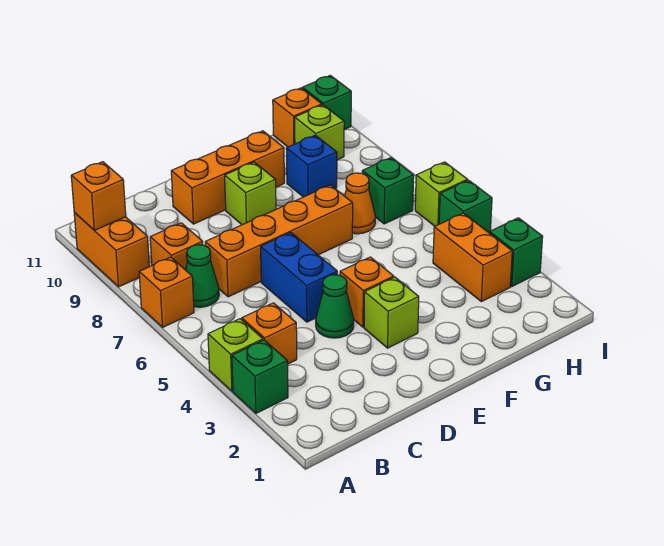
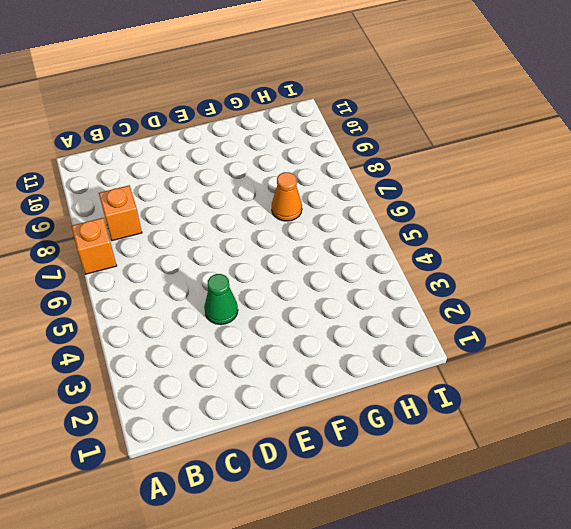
none -> green brick A3 level 1
none -> lime brick A4 level 1
none -> orange brick A9:A10 level 1

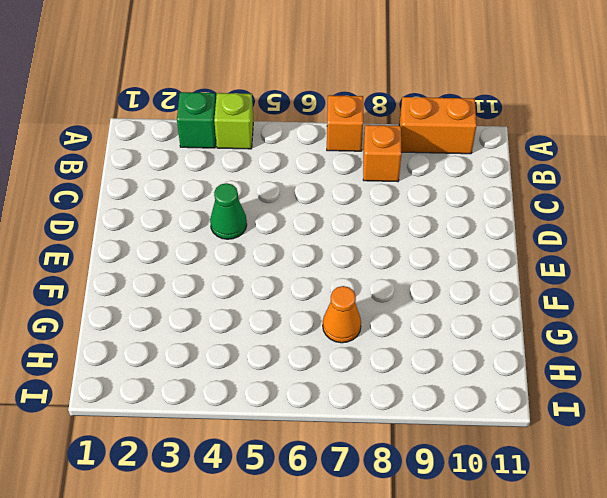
none -> orange brick B4 level 1
none -> green cone B7 level 1
none -> orange brick C7:F7 level 1

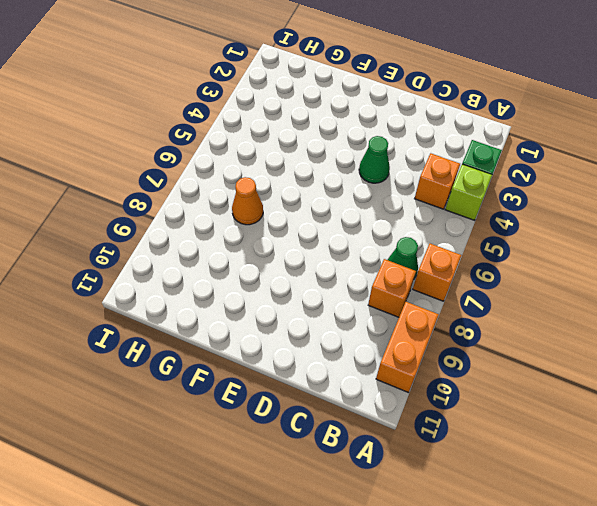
none -> orange brick C7:F7 level 1
none -> blue brick D5:D6 level 1
none -> orange brick D10:F10 level 1

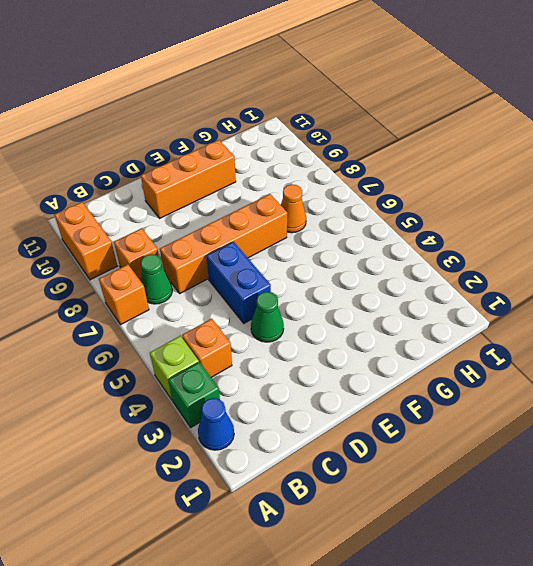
blue cone A2 level 1 -> none
none -> lime brick E3 level 1
none -> orange brick E4 level 1
none -> lime brick E9 level 1

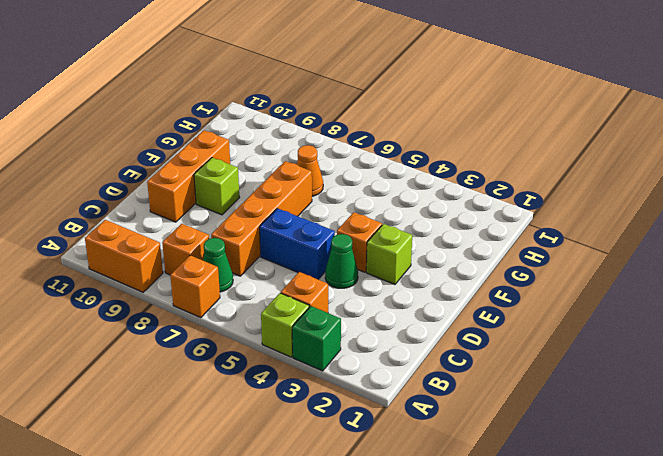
none -> blue brick G9 level 1
none -> orange brick H3:H4 level 1
none -> green brick H7 level 1

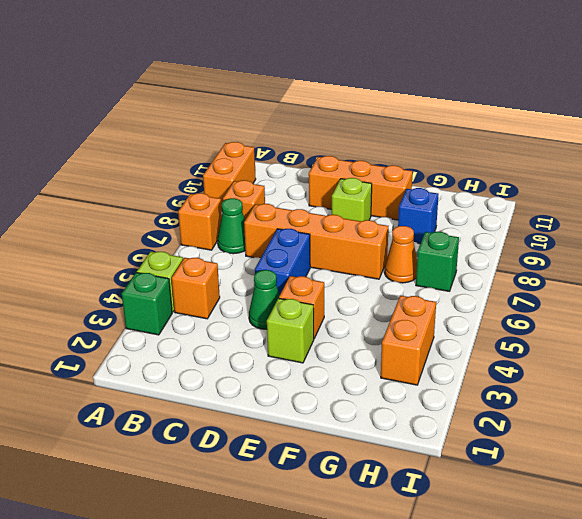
none -> lime brick H10 level 1
none -> orange brick H11 level 1
none -> green brick I3 level 1

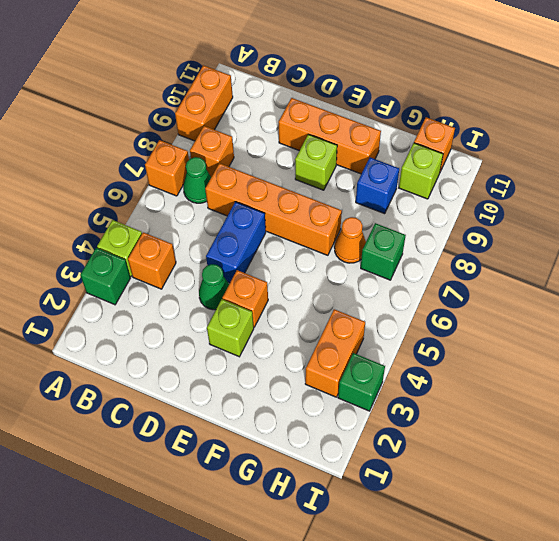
none -> green brick I5 level 1
none -> lime brick I6 level 1
none -> green brick I11 level 1

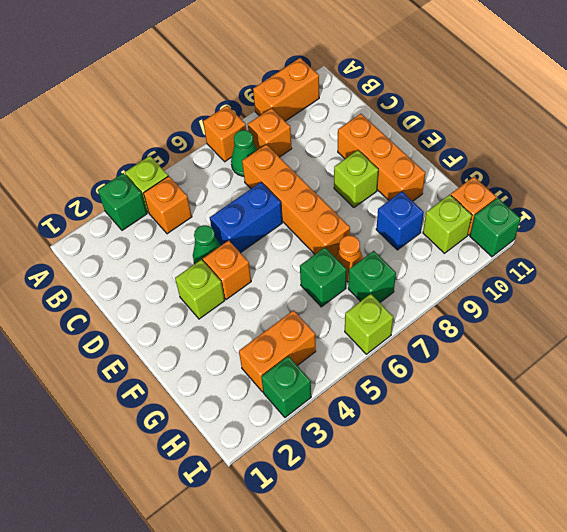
green brick G6 level 1 -> green brick I5 level 1
none -> orange brick A10 level 2

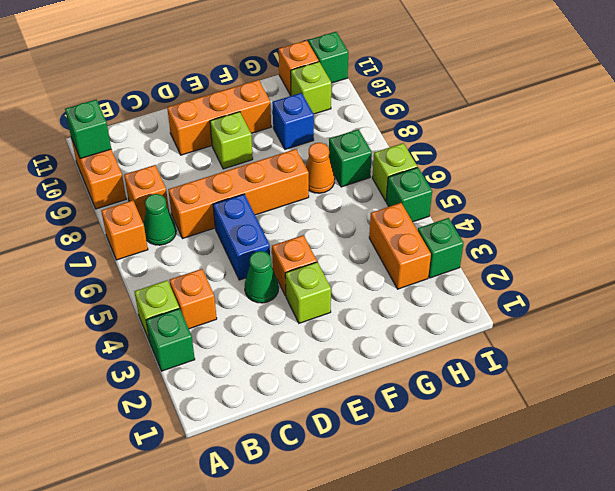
green brick A10 level 2 -> orange brick A10 level 2

